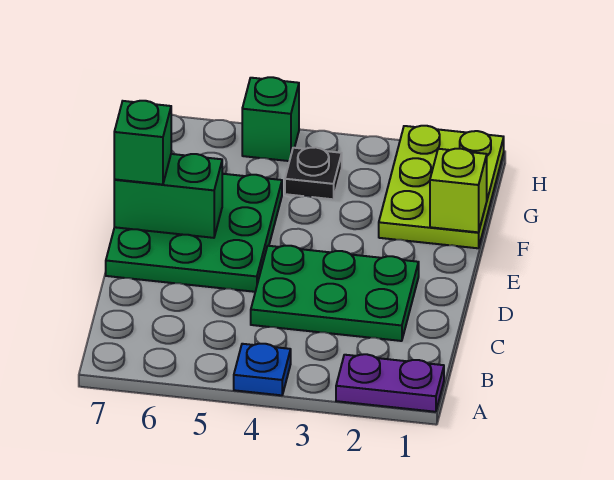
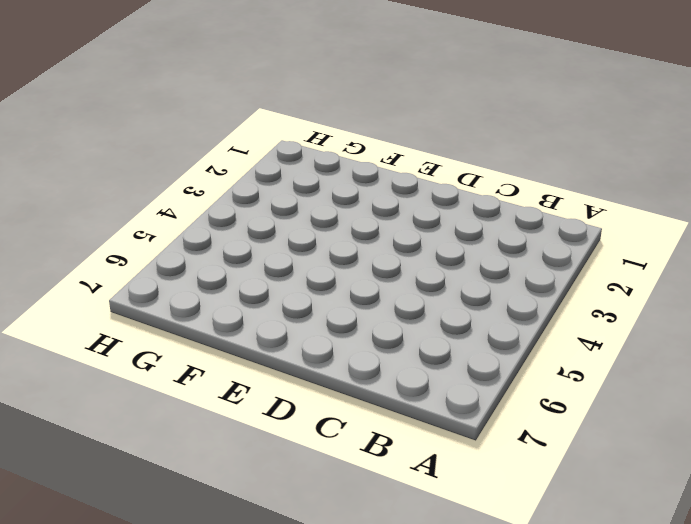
none -> purple plate A1:A2 level 1
none -> blue plate A4 level 1

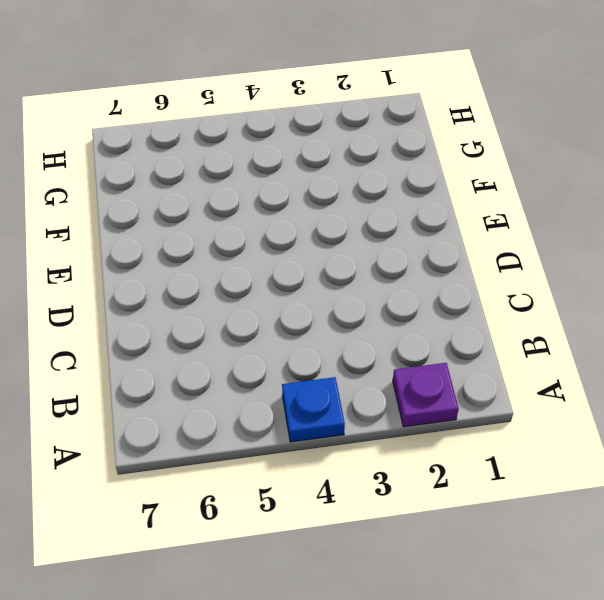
purple plate A2 level 1 -> purple plate A1:A2 level 1
none -> green plate C2:D4 level 1
none -> green plate D5:F7 level 1

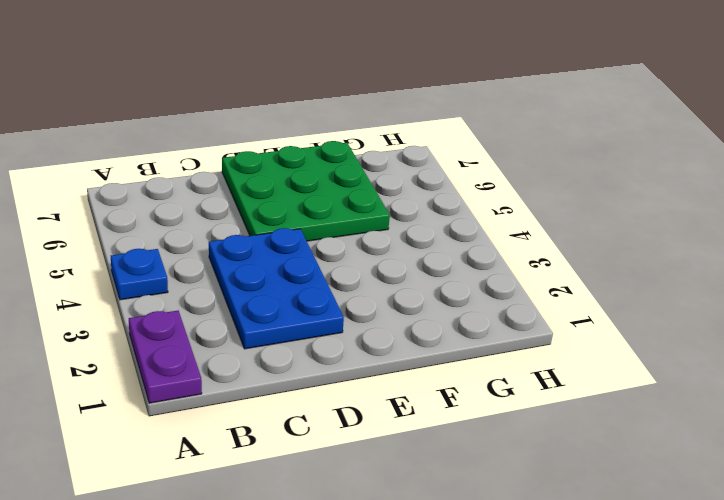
blue plate C2:D4 level 1 -> green plate C2:D4 level 1
none -> lime plate F1:H2 level 1
none -> black plate G4 level 1

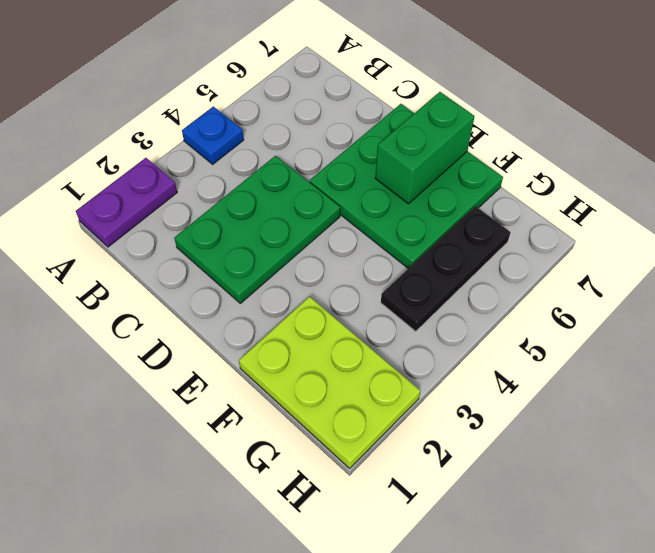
black plate G4:G6 level 1 -> black plate G4 level 1
none -> green brick H5 level 1
none -> lime brick F1 level 2

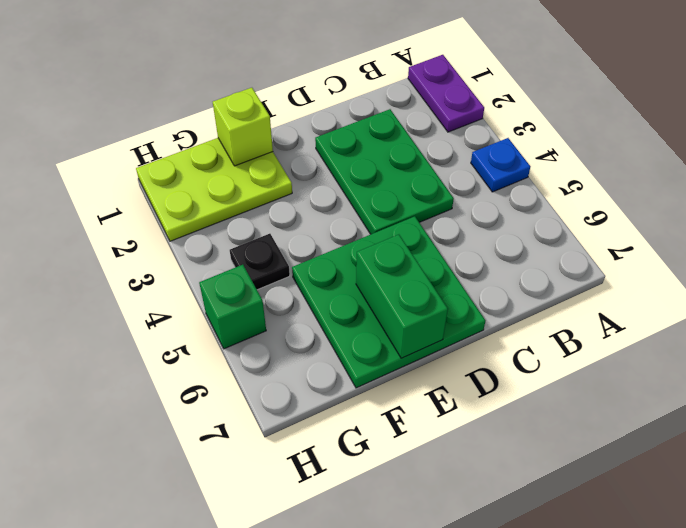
none -> green brick E7 level 3

